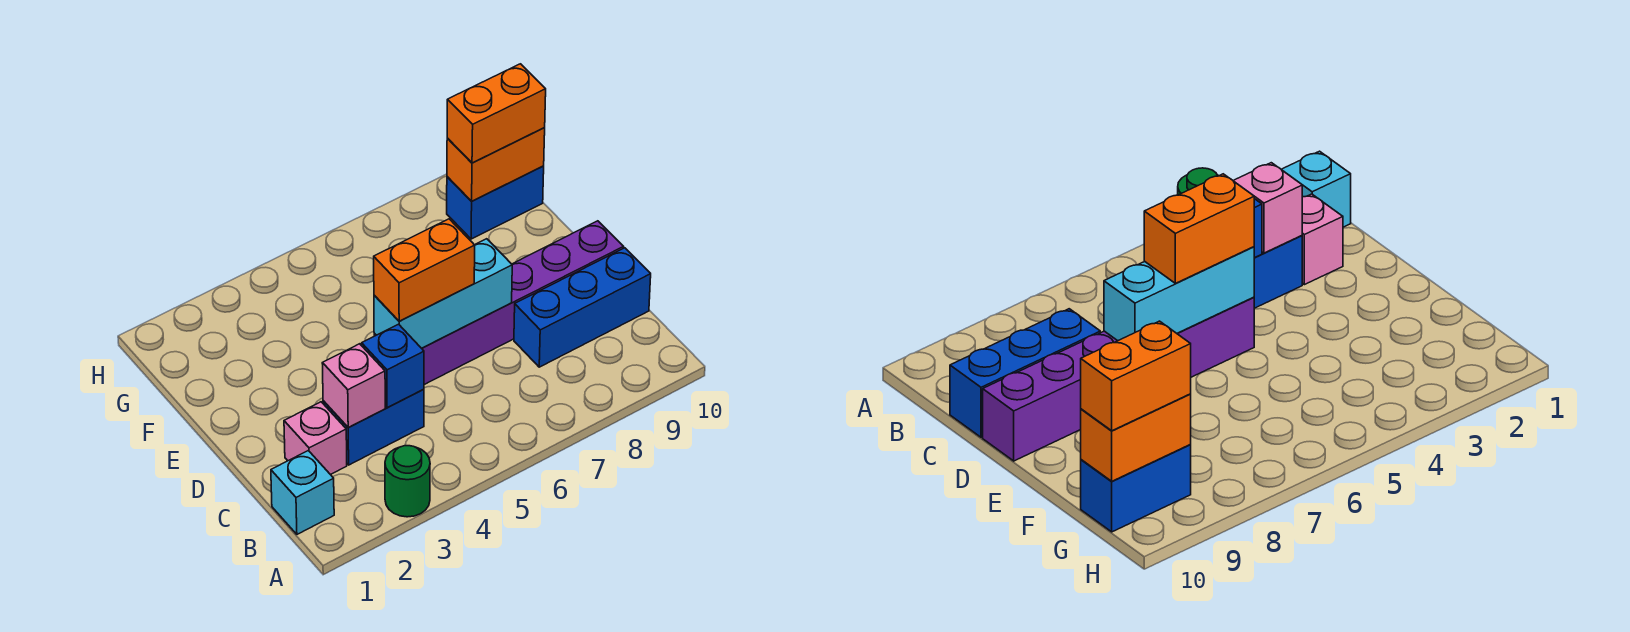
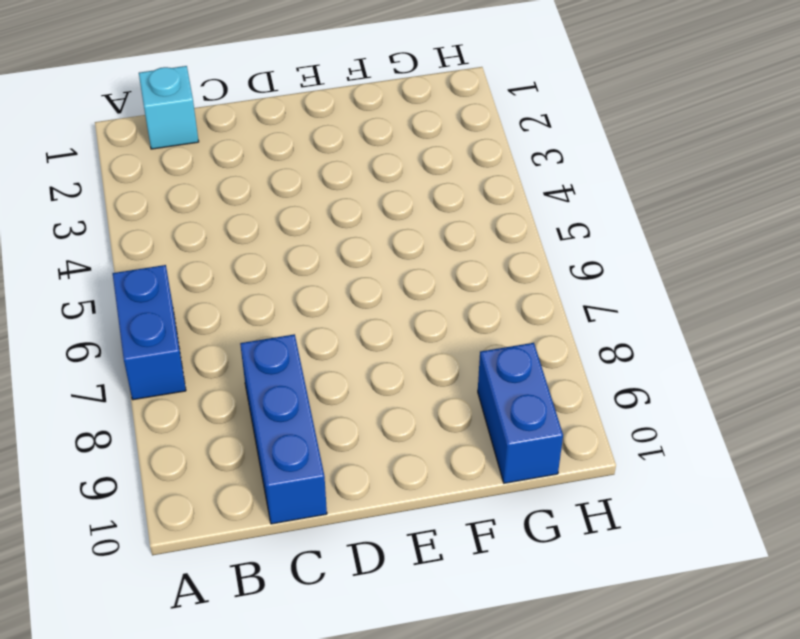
blue brick A6:A7 level 1 -> blue brick C3:C4 level 1
none -> green round brick A3 level 1
none -> pink brick C2 level 1
none -> purple brick D5:D10 level 1

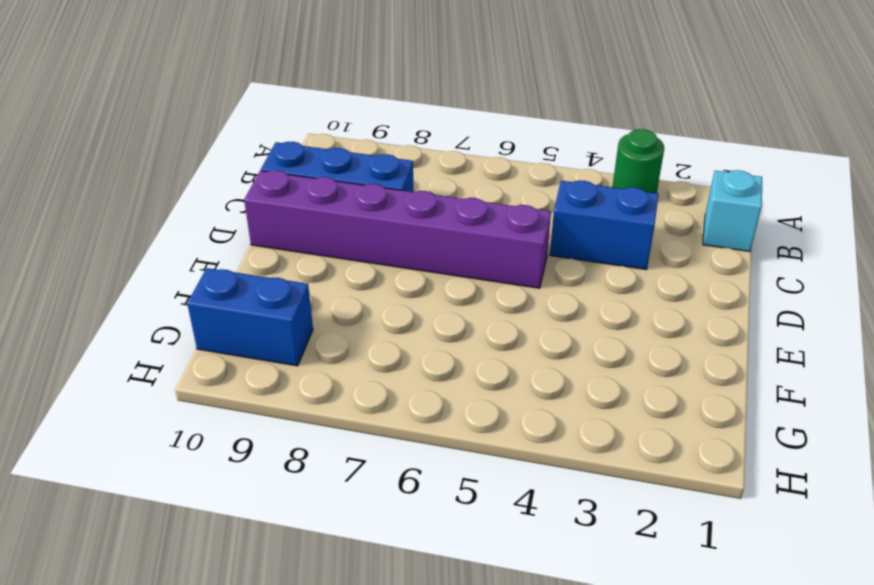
none -> pink brick C2 level 1
none -> pink brick C3 level 2
none -> blue brick C4 level 2

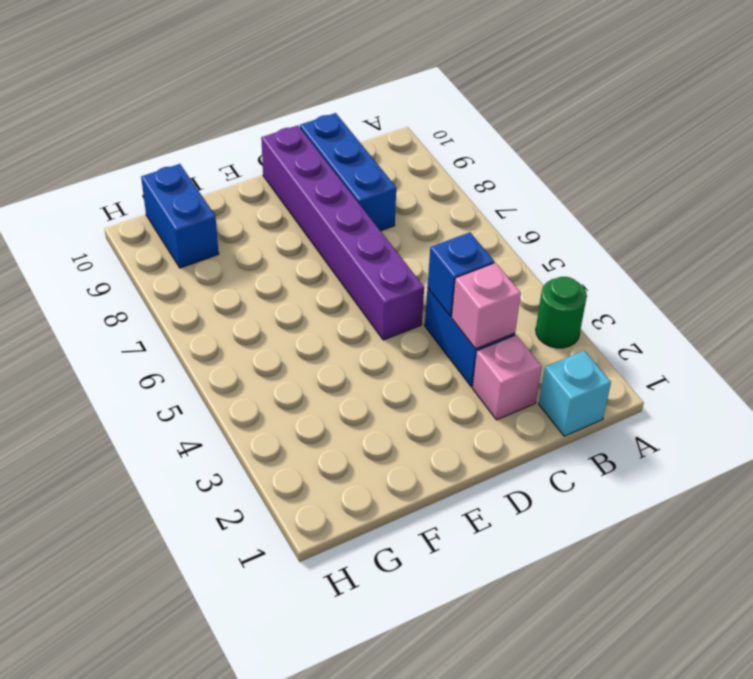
none -> cyan brick D5:D7 level 2
none -> orange brick G9:G10 level 2
none -> orange brick D5:D6 level 3

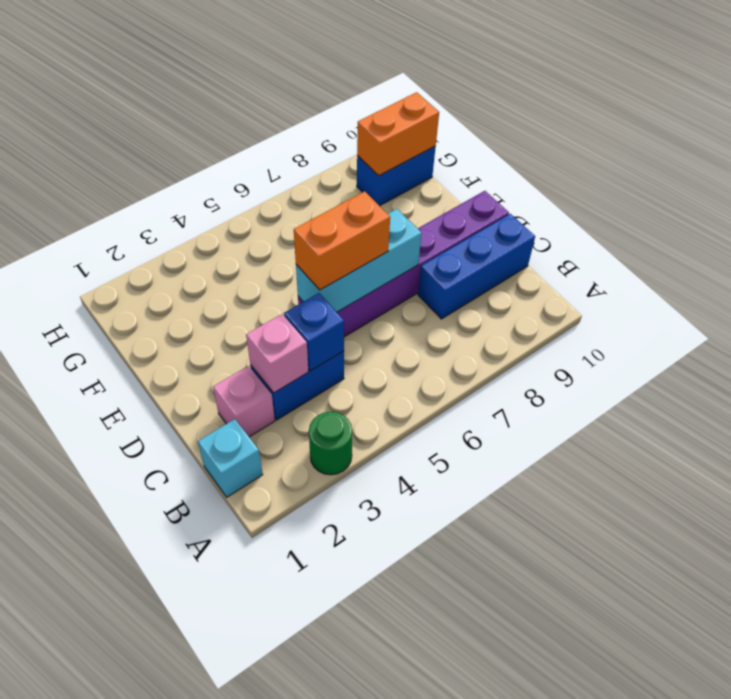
none -> orange brick G9:G10 level 3

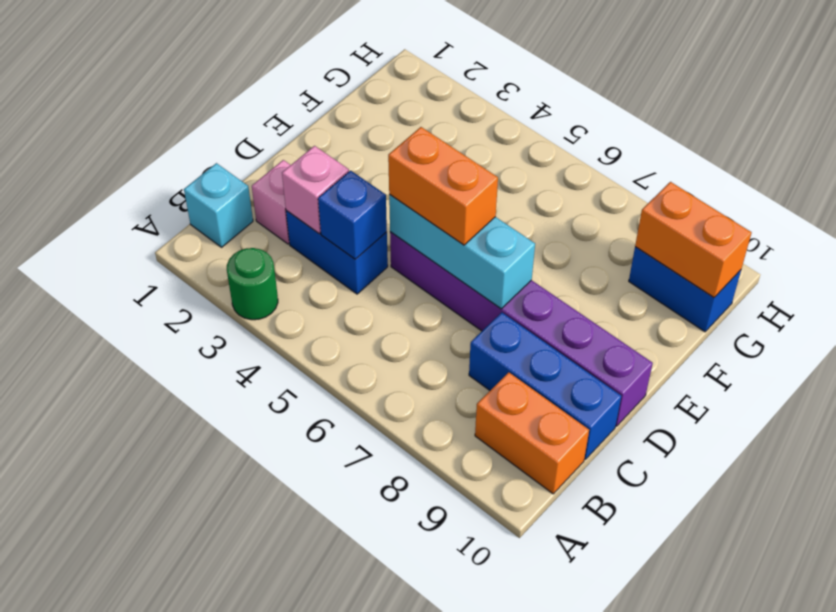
orange brick B9:B10 level 1 -> orange brick G9:G10 level 3

